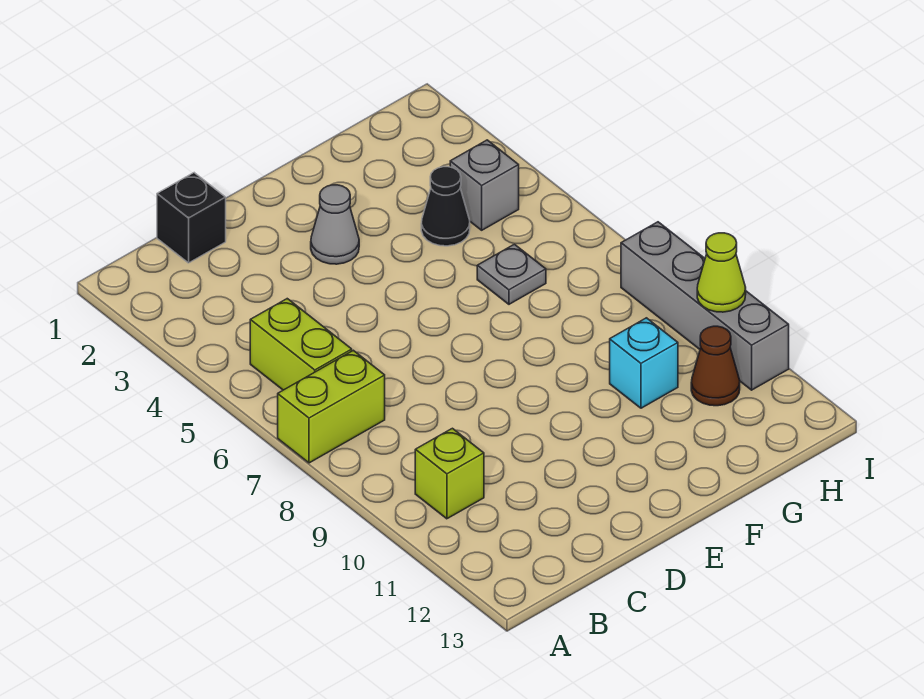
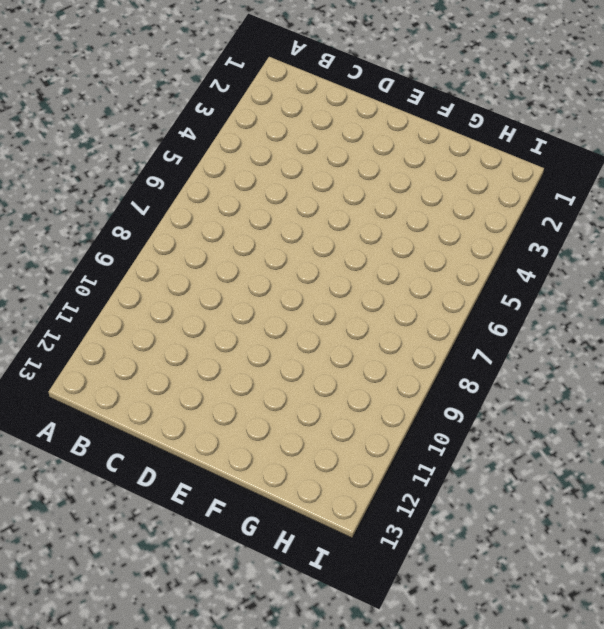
none -> lime brick A7:B7 level 1
none -> lime brick B5:B6 level 1
none -> lime brick B10 level 1

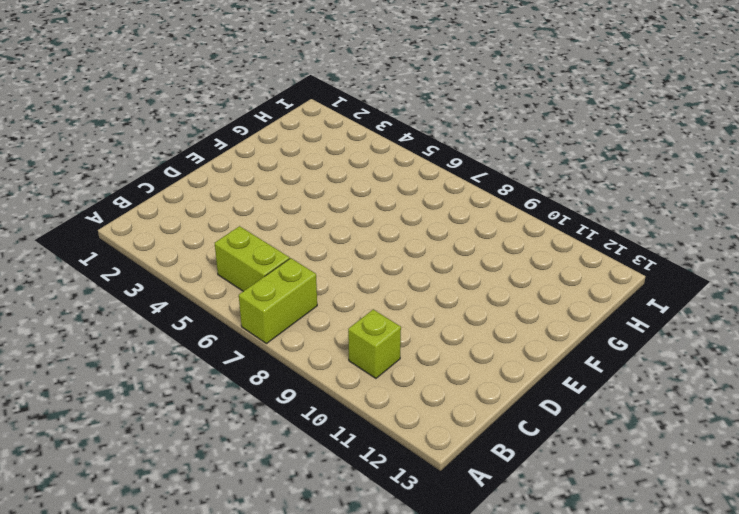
none -> black brick C1 level 1
none -> grey cone E3 level 1
none -> black cone G4 level 1

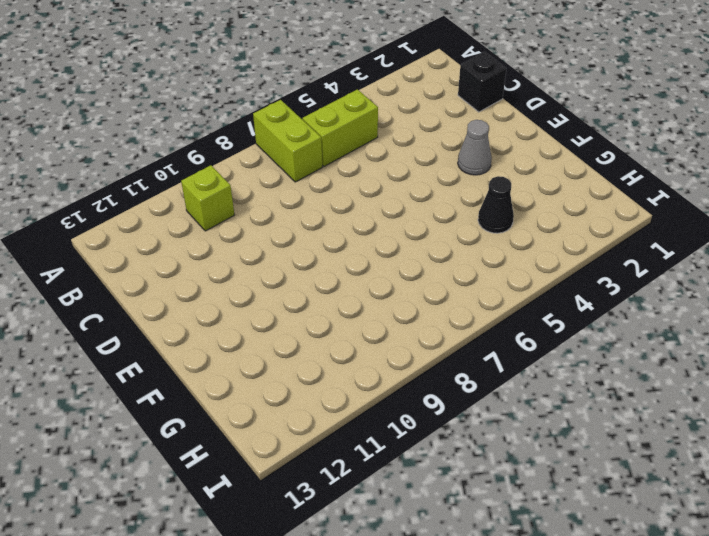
none -> grey plate G6 level 1
none -> cyan brick G10 level 1
none -> grey brick H4 level 1

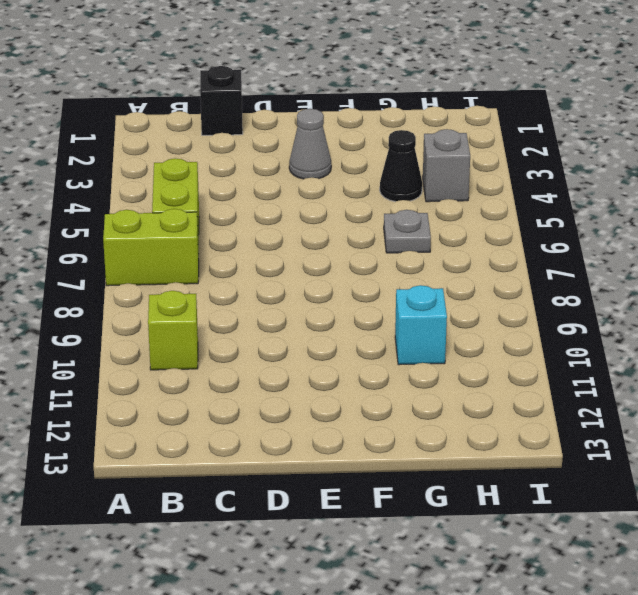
none -> brown cone H11 level 1
none -> grey brick I8:I11 level 1
none -> lime cone I10 level 2

